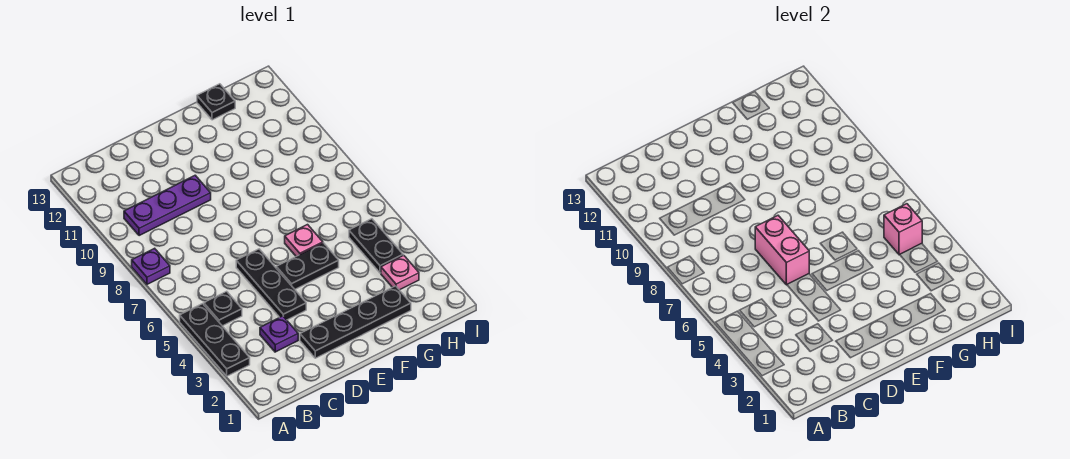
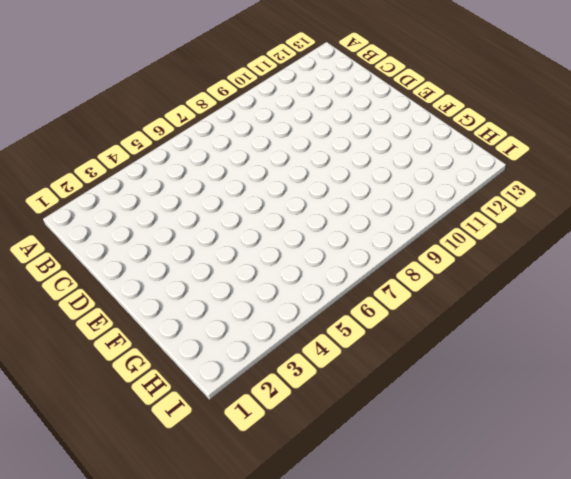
none -> black plate A3:A5 level 1
none -> purple plate A8 level 1
none -> black plate B5 level 1

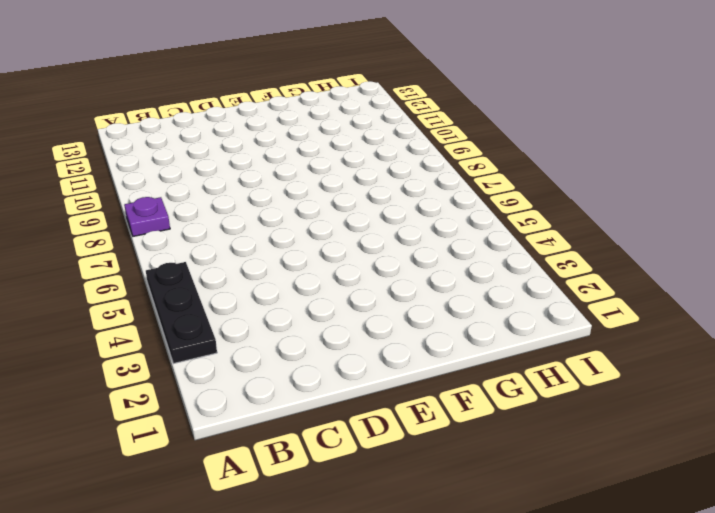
none -> black plate B5 level 1
none -> purple plate B10:D10 level 1
none -> purple plate C3 level 1

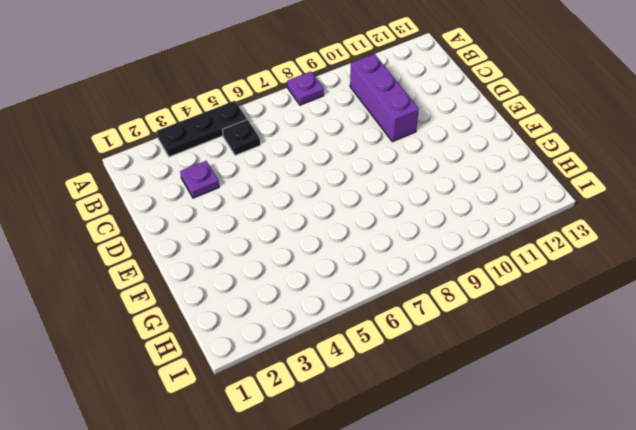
purple brick B10:D10 level 1 -> purple plate B10:D10 level 1
none -> black plate D2:G2 level 1
none -> black plate D4:D6 level 1
none -> black plate E5:F5 level 1

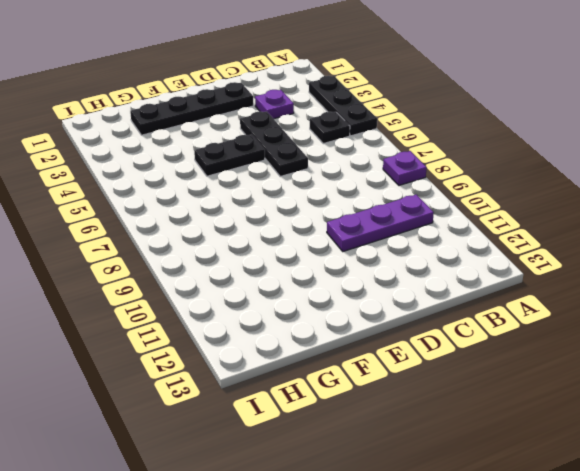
none -> pink plate F6 level 1
none -> black plate G13 level 1
none -> pink plate H3 level 1

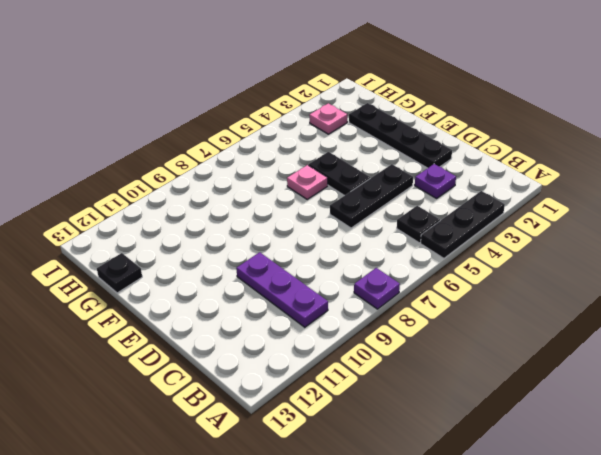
none -> black plate H4:H5 level 1
none -> pink brick D6:D7 level 2
none -> pink brick H5 level 2

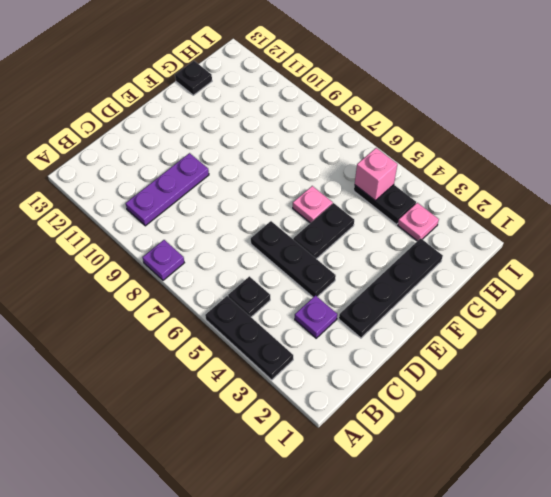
none -> pink brick D6:D7 level 2

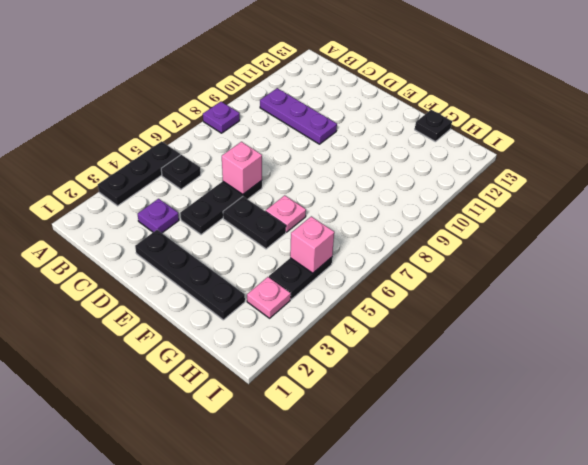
pink brick D6 level 2 -> pink brick D6:D7 level 2

